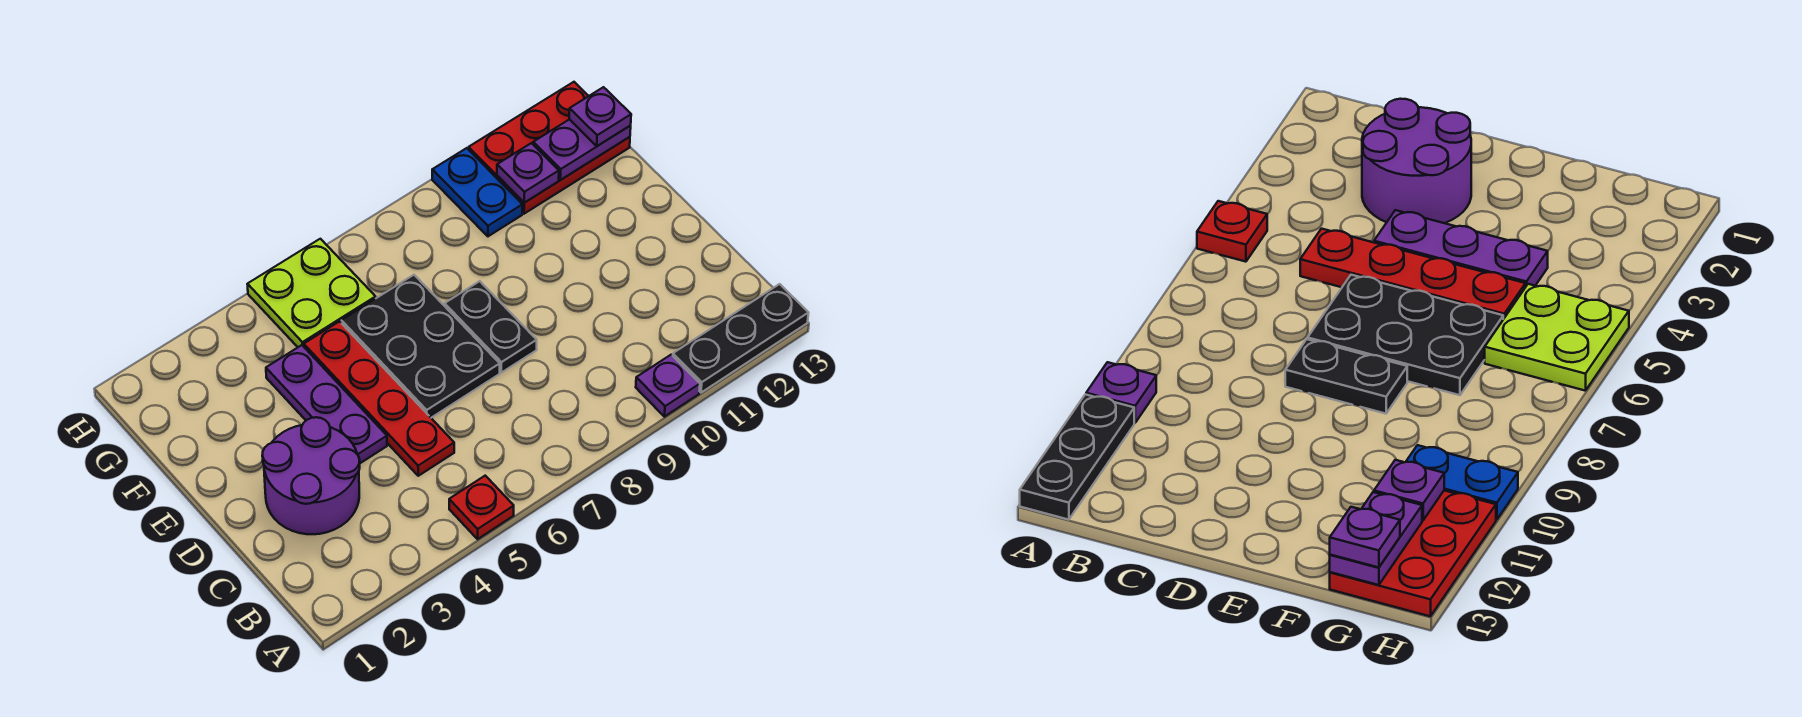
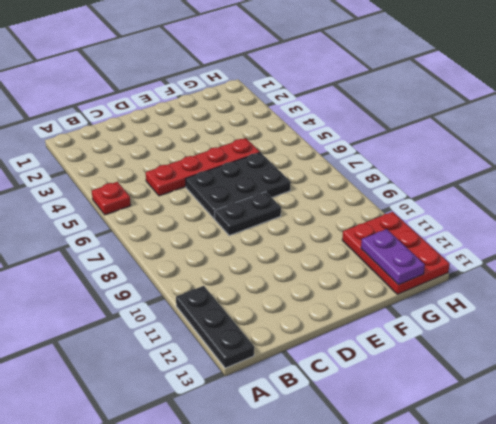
none -> purple plate A10 level 1
none -> purple round brick C2:D3 level 1
none -> purple plate D4:F4 level 1

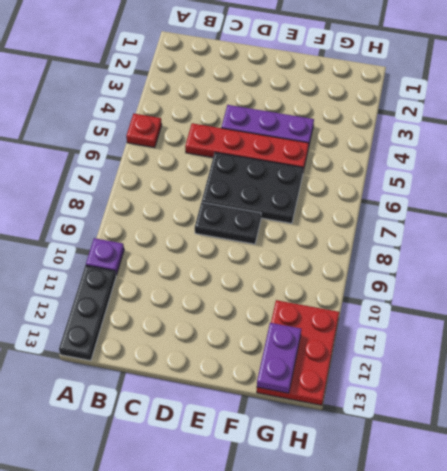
none -> purple round brick C2:D3 level 1
none -> lime plate G5:H6 level 1
none -> blue plate G10:H10 level 1

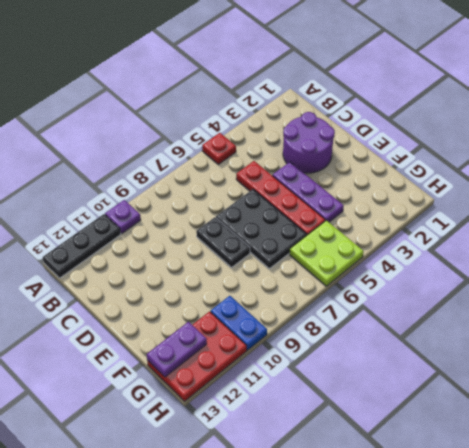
none -> purple plate G11 level 2
none -> purple plate G13 level 3

